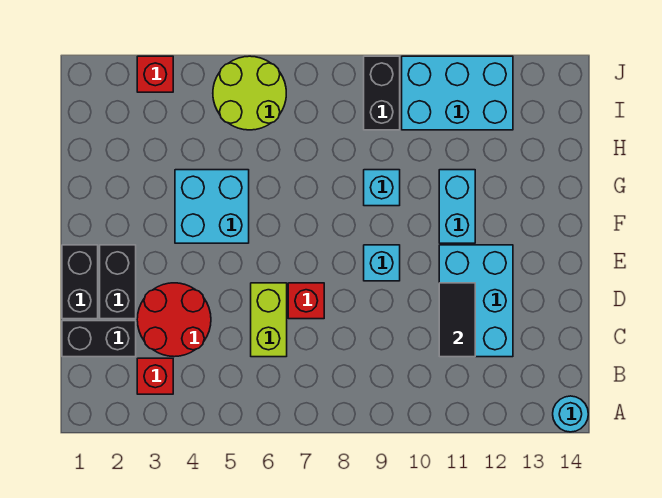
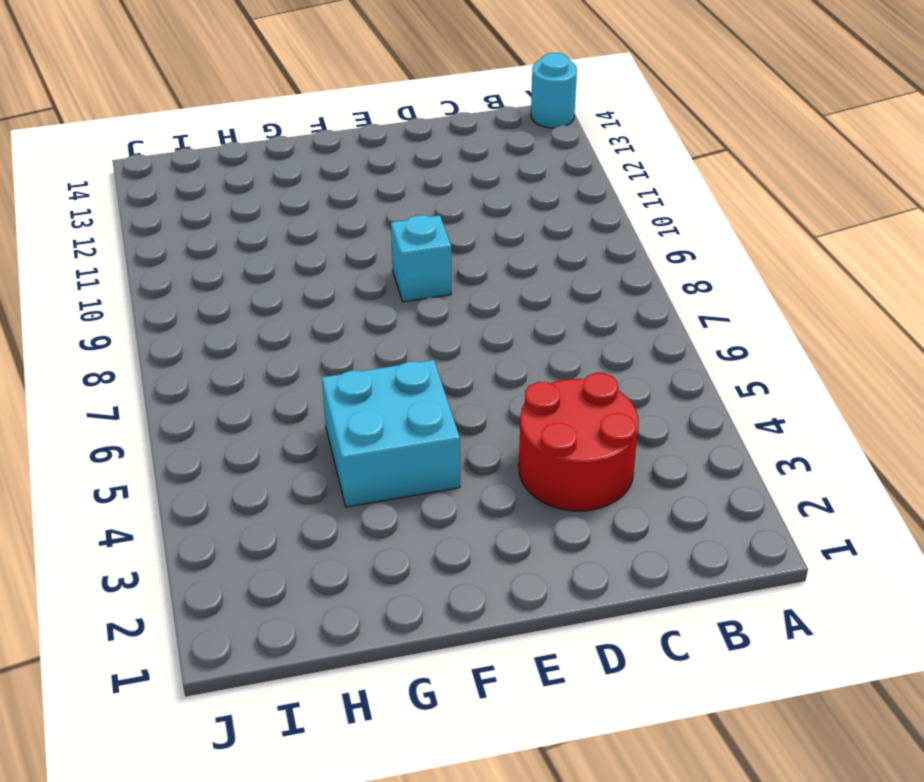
none -> red brick B3 level 1
none -> black brick C1:C2 level 1
none -> lime brick C6:D6 level 1

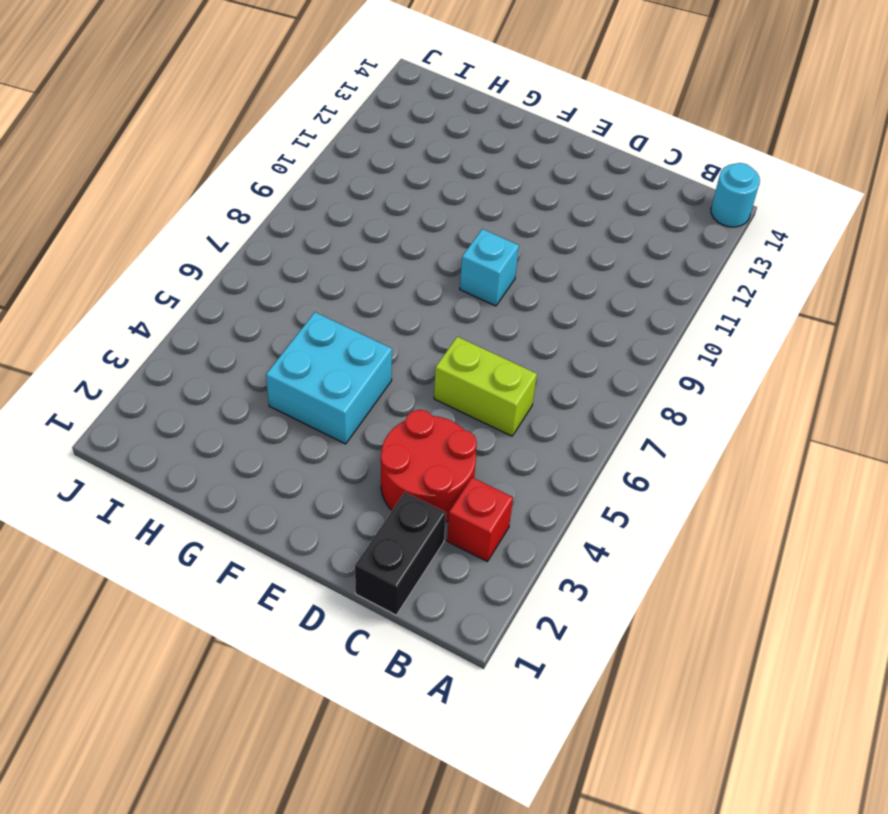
none -> cyan brick C11:E12 level 1
none -> black brick D1:E1 level 1
none -> black brick D2:E2 level 1

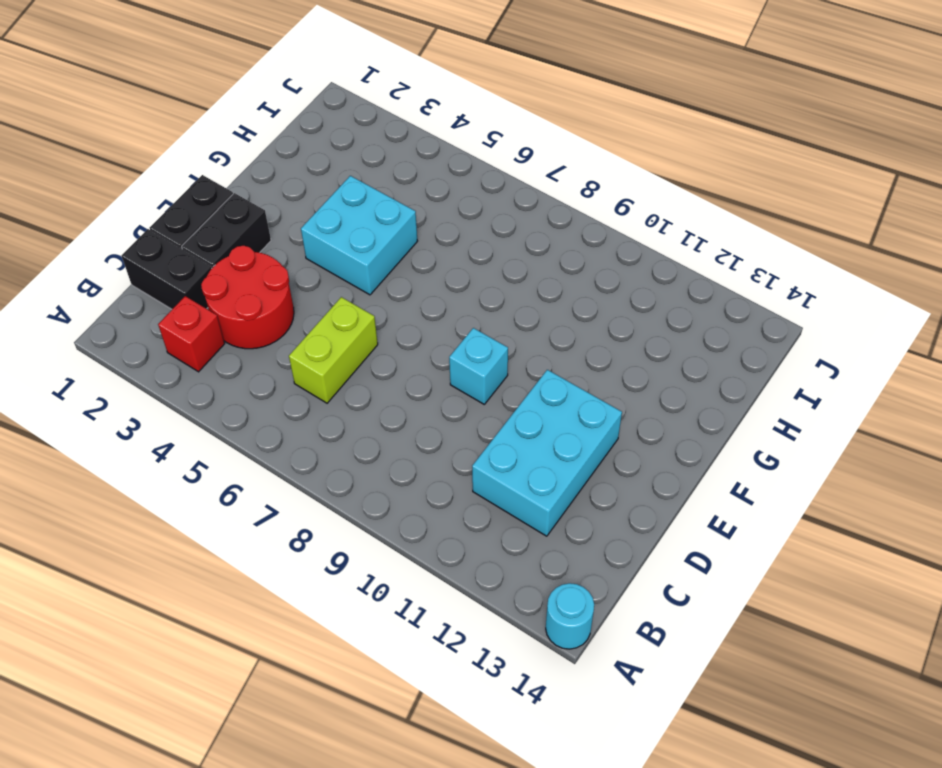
none -> red brick D7 level 1
none -> cyan brick F11:G11 level 1
none -> cyan brick G9 level 1

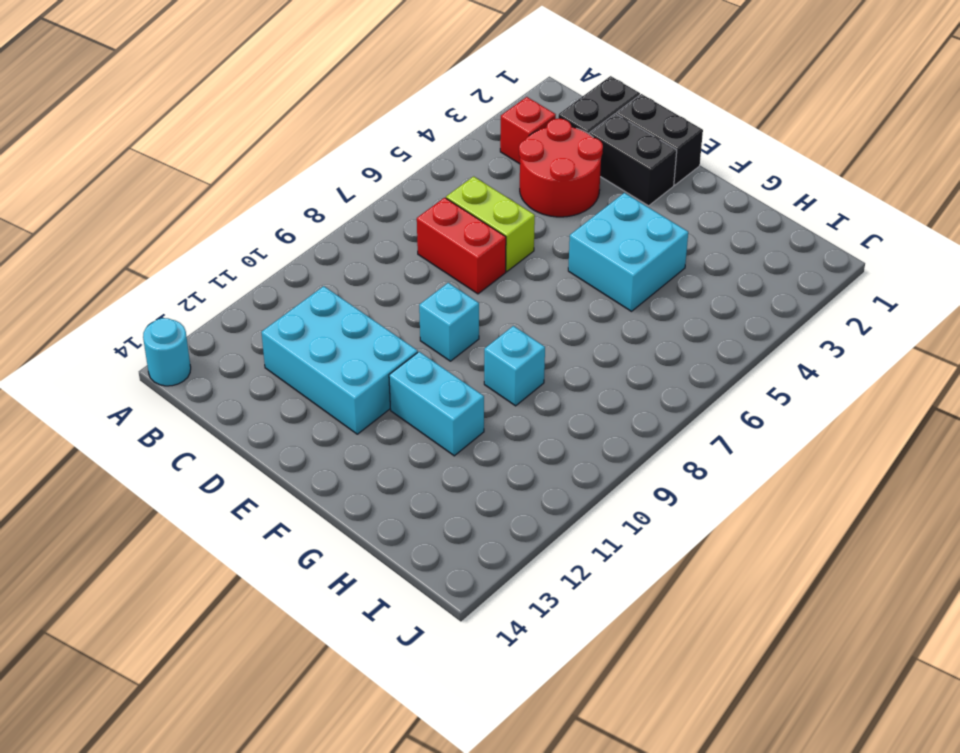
red brick C7:D7 level 1 -> red brick D7 level 1
none -> lime round brick I5:J6 level 1
none -> black brick I9:J9 level 1
none -> cyan brick I10:J12 level 1

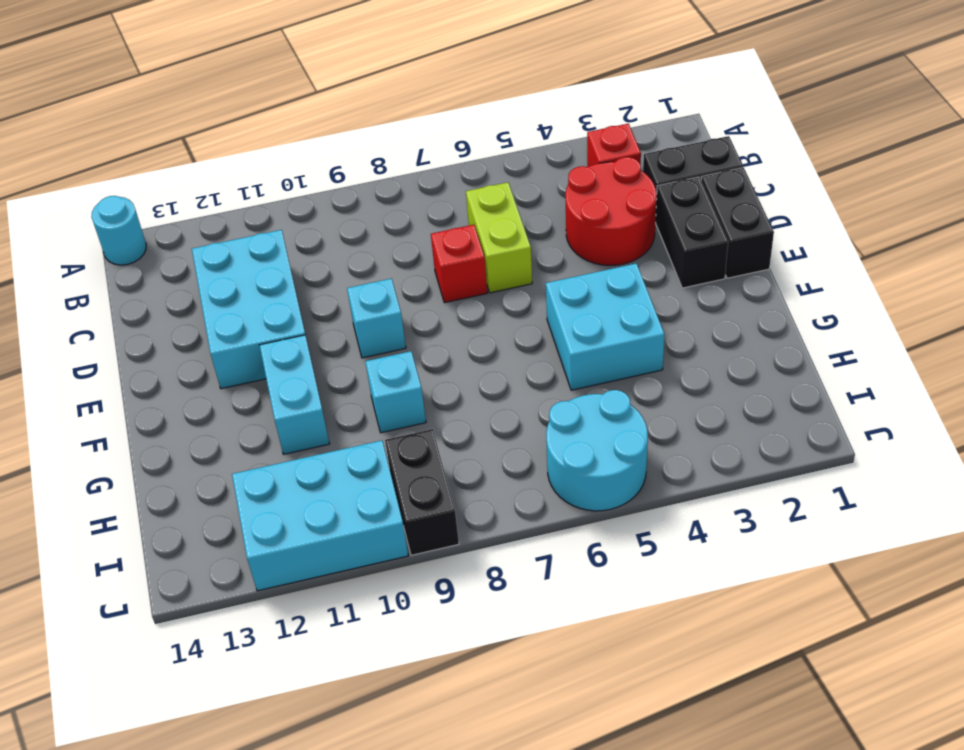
cyan round brick I5:J6 level 1 -> lime round brick I5:J6 level 1
none -> red brick J3 level 1
none -> black tile C11:D11 level 2

